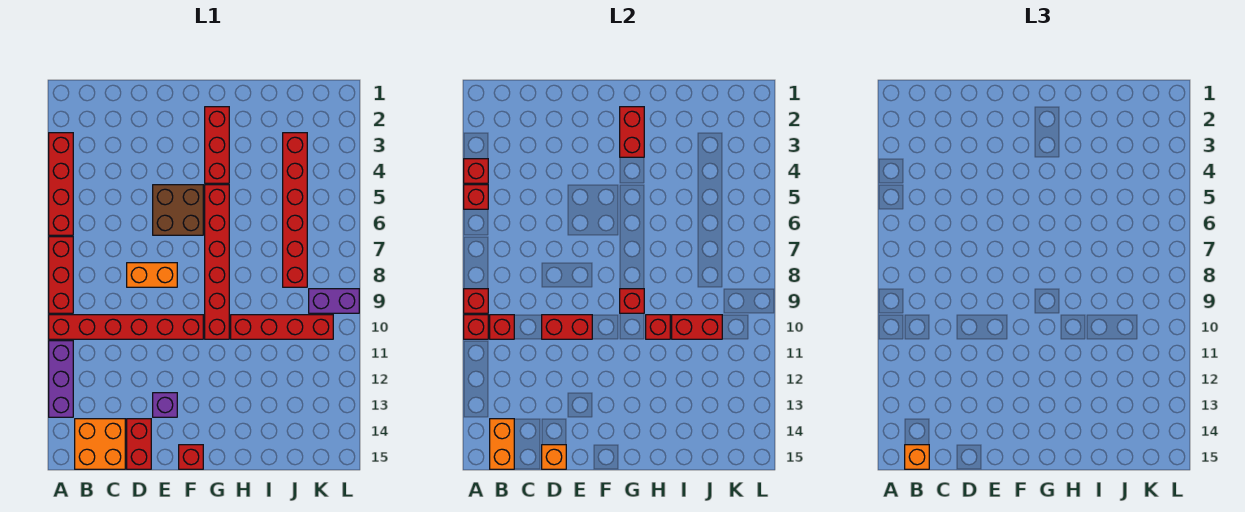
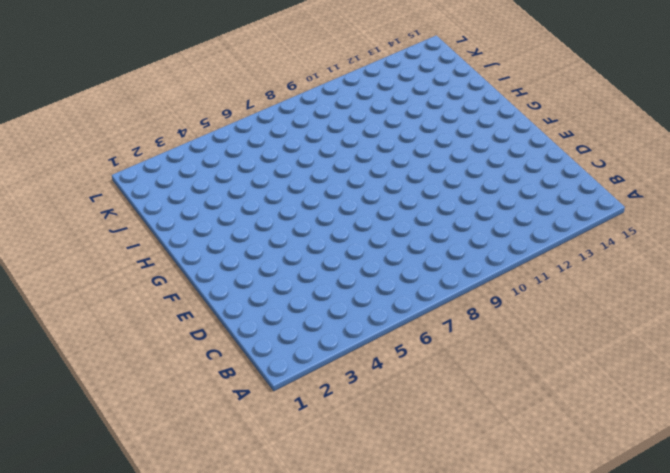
none -> red brick A3:A6 level 1
none -> red brick A7:A9 level 1
none -> red brick A10:F10 level 1

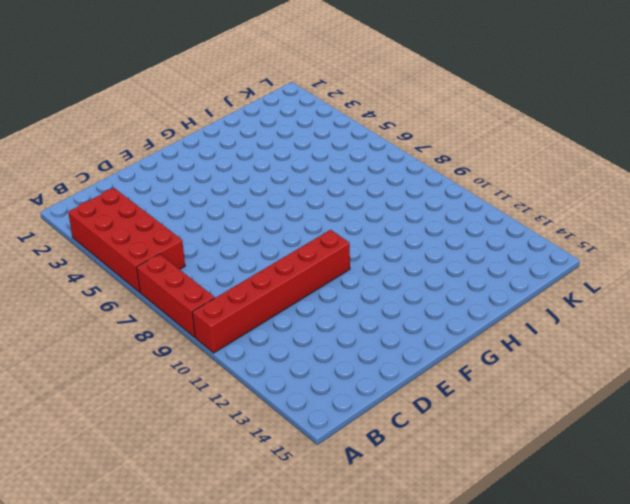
red brick A3:B6 level 1 -> red brick A3:A6 level 1
none -> purple brick A11:A13 level 1
none -> orange brick B14:C15 level 1
none -> orange brick D8:E8 level 1

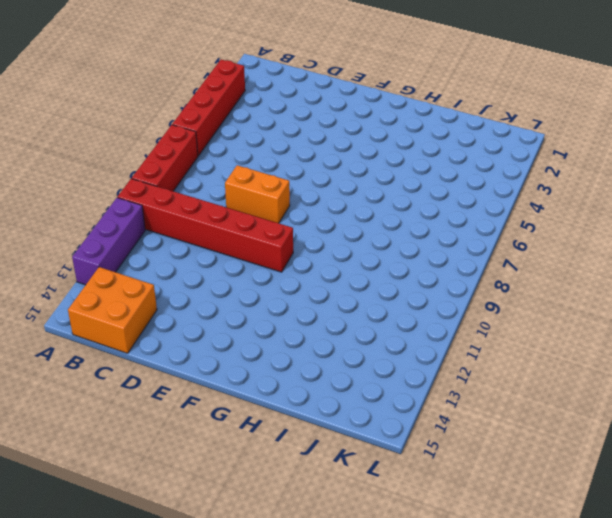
none -> red brick D14:D15 level 1
none -> brown brick E5:F6 level 1
none -> purple brick E13 level 1

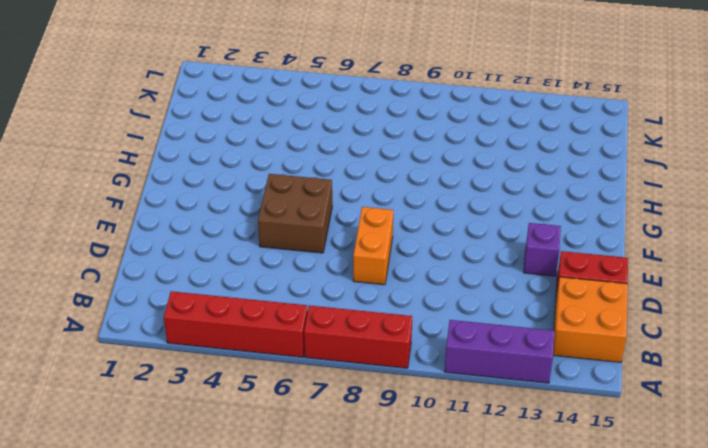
none -> red brick A10:F10 level 1
none -> red brick F15 level 1
none -> red brick G2:G4 level 1

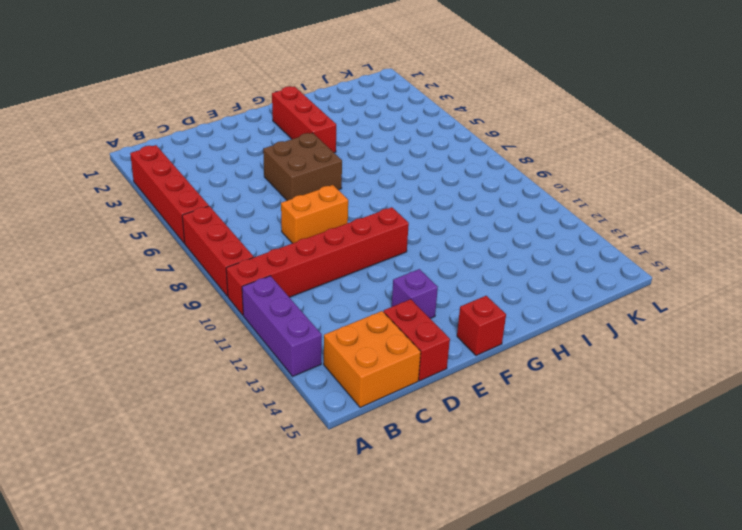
none -> red brick G5:G10 level 1
none -> red brick H10:K10 level 1
none -> red brick J3:J8 level 1

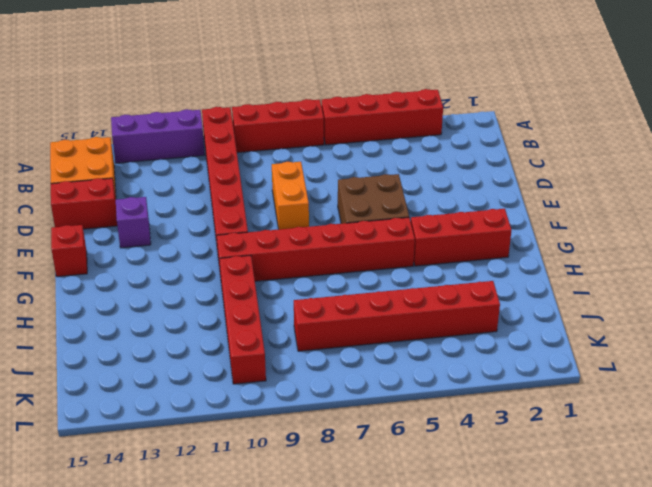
none -> purple brick K9:L9 level 1
none -> red brick A4 level 2
none -> red brick A5 level 2

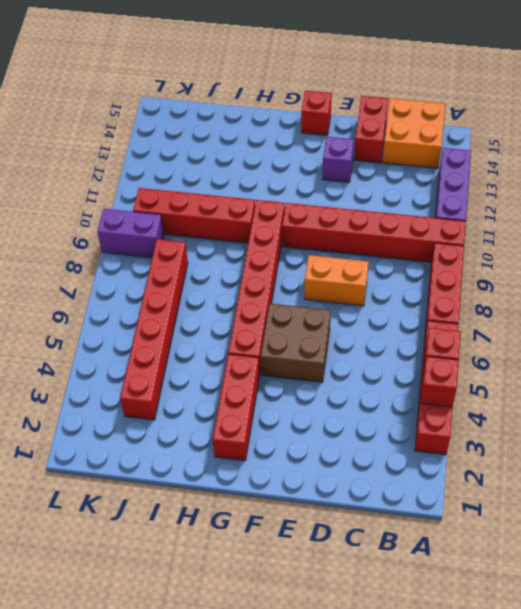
none -> red brick A9 level 2
none -> red brick A10 level 2
none -> red brick B10 level 2

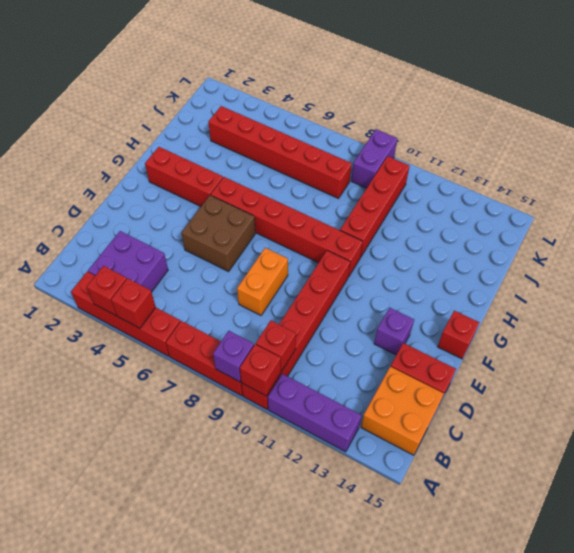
purple brick A9 level 2 -> red brick A9 level 2
purple brick B3:C4 level 1 -> none
none -> orange brick B14:B15 level 2
none -> red brick D10:E10 level 2
none -> orange brick D15 level 2

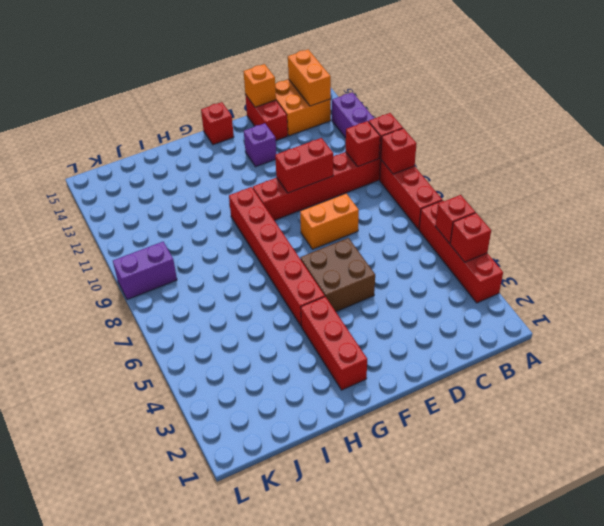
none -> red brick H10:K10 level 1
none -> red brick J3:J8 level 1
none -> red brick G2:G3 level 2

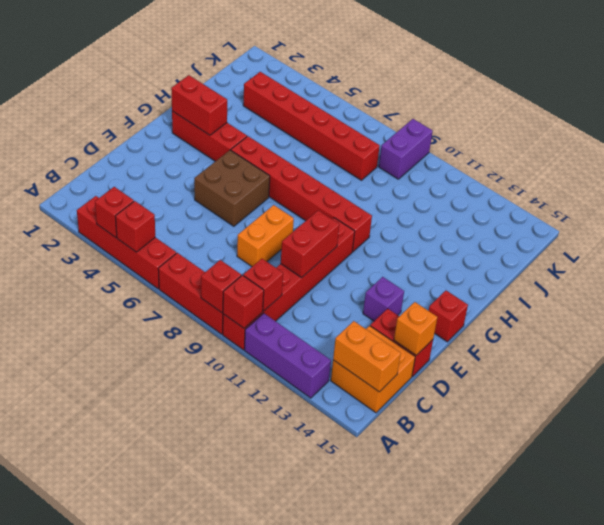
none -> red brick H10:K10 level 1
none -> red brick G9 level 2
none -> red brick H10 level 2

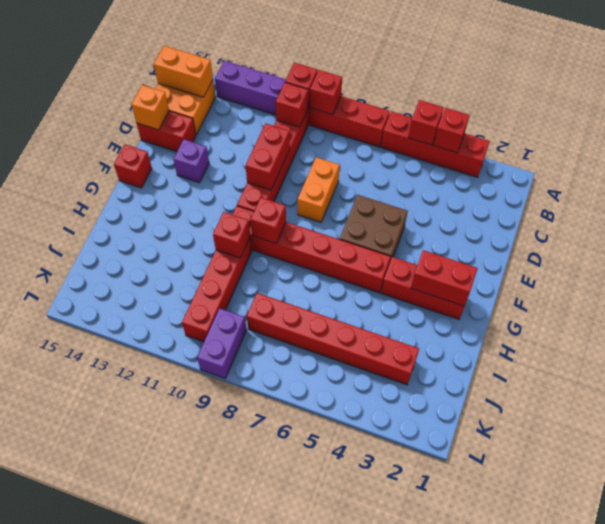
none -> red brick I10:J10 level 2
none -> orange brick B15 level 3

